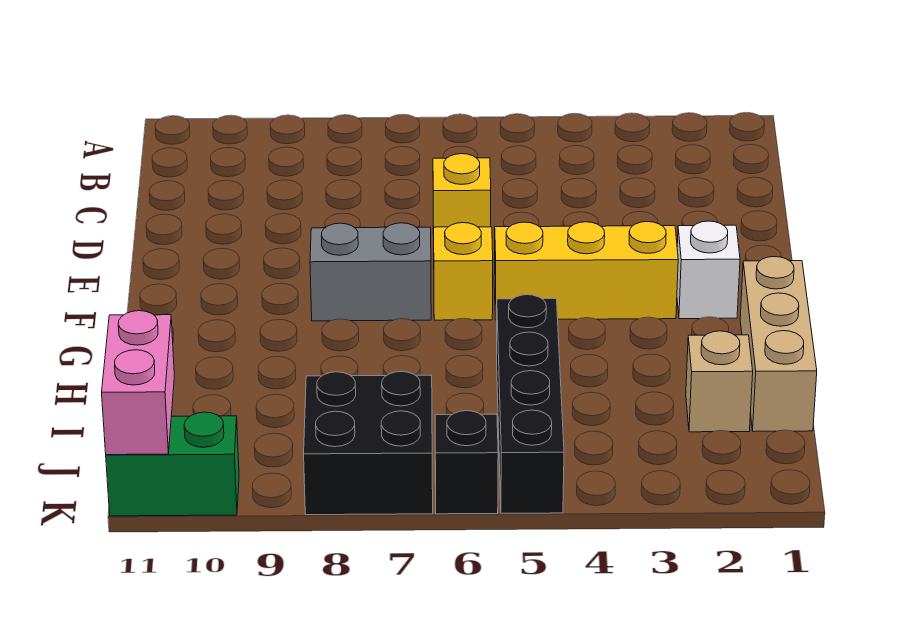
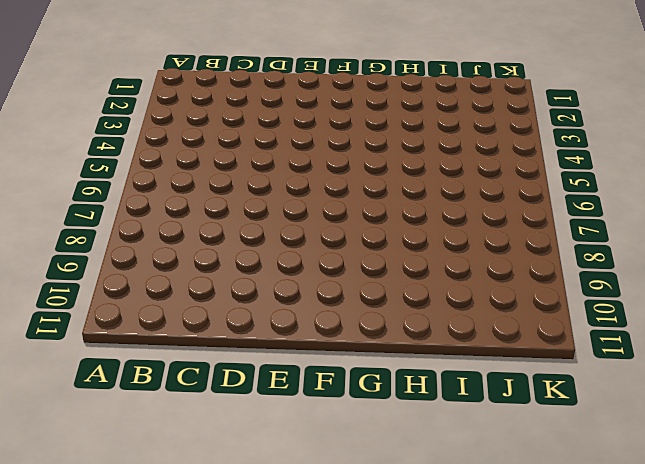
none -> yellow brick D6 level 1
none -> white brick F2 level 1
none -> yellow brick F3:F5 level 1

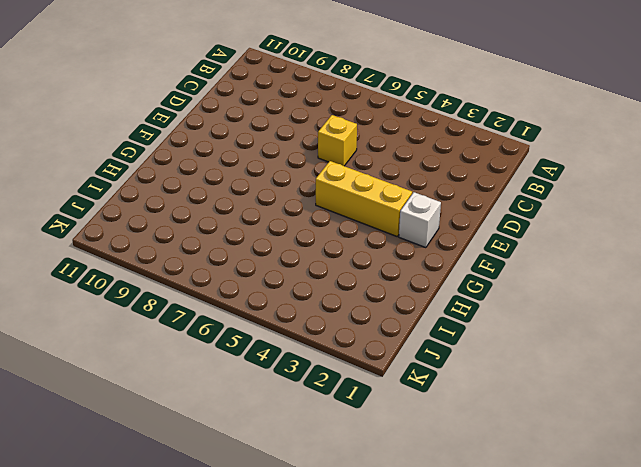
none -> yellow brick F6 level 1
none -> grey brick F7:F8 level 1
none -> tan brick G1:I1 level 1

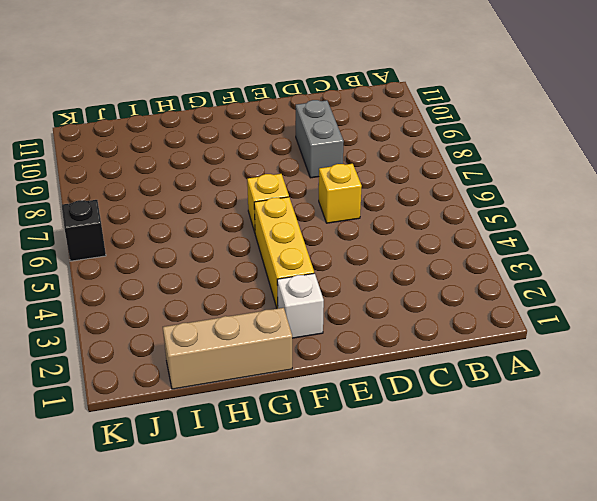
grey brick D8:D9 level 1 -> grey brick F7:F8 level 1
none -> black brick H5:K5 level 1
none -> tan brick I2 level 1
none -> black brick J7:K8 level 1

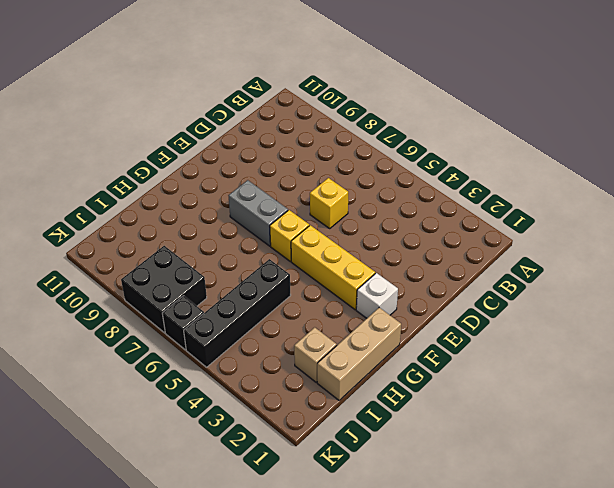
none -> green brick K10:K11 level 1
none -> pink brick J11:K11 level 2

